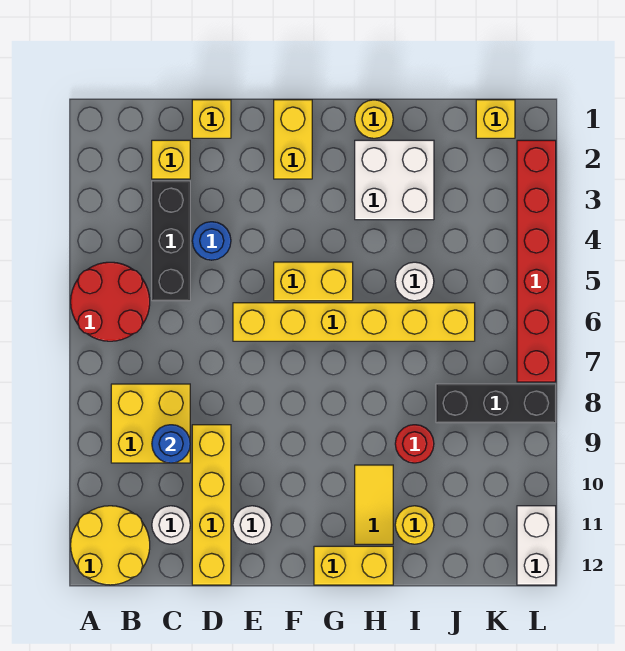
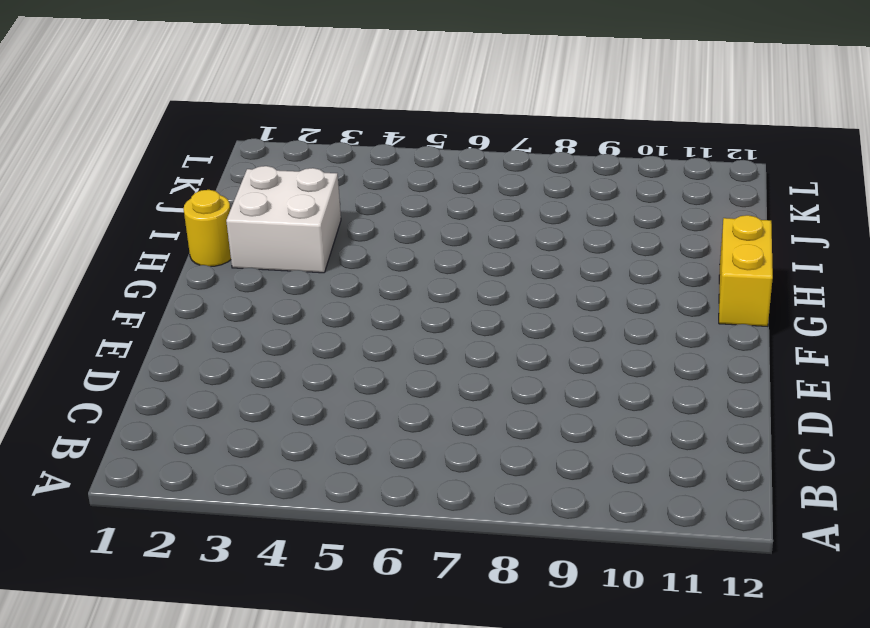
none -> red round brick A5:B6 level 1
none -> yellow round brick A11:B12 level 1
none -> yellow brick B8:C9 level 1

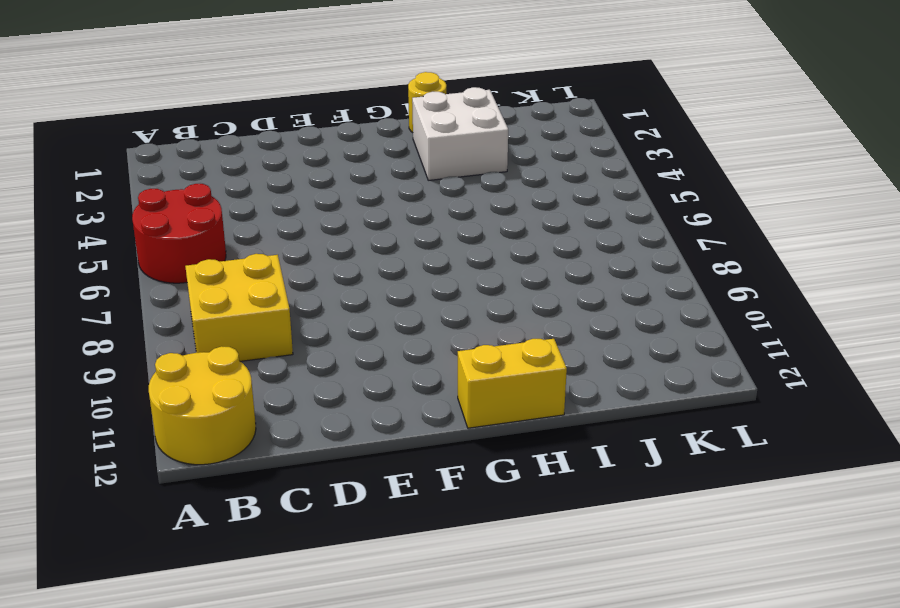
none -> yellow brick C2 level 1
none -> black brick C3:C5 level 1
none -> white round brick C11 level 1

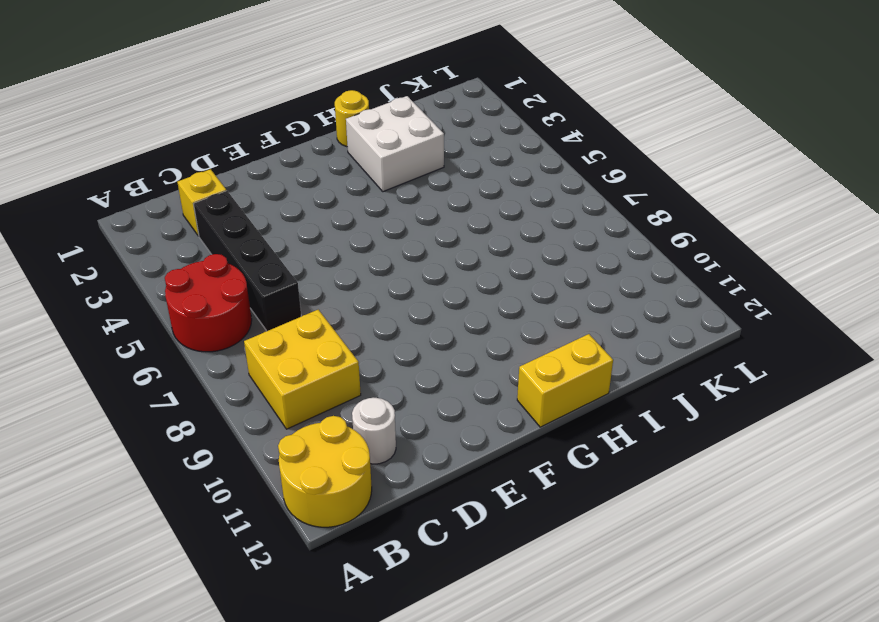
black brick C3:C6 level 1 -> black brick C3:C5 level 1
none -> yellow brick D1 level 1
none -> blue round brick D4 level 1
none -> yellow brick D9:D12 level 1

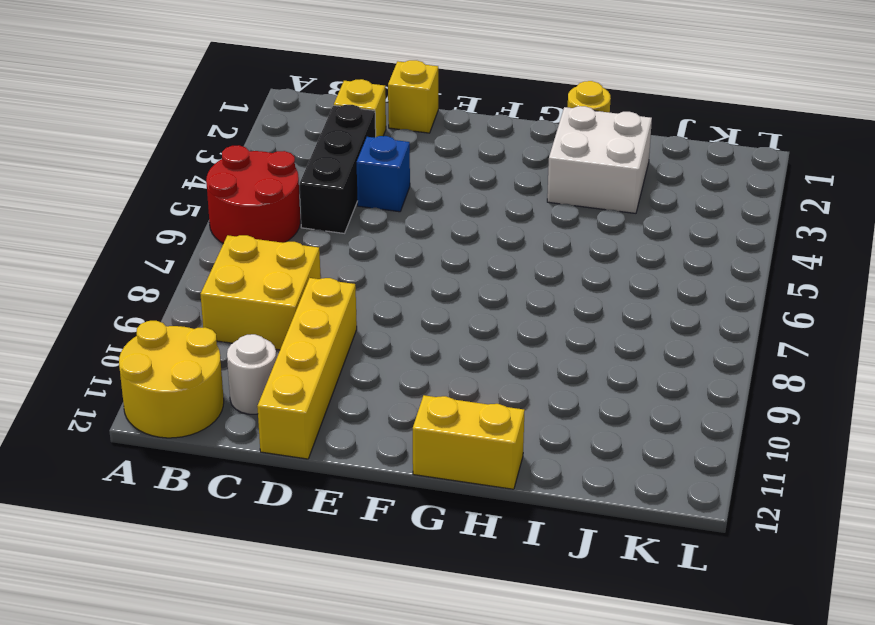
blue brick D4 level 1 -> blue round brick D4 level 1
none -> yellow brick E6:J6 level 1
none -> white round brick E11 level 1
none -> yellow brick F1:F2 level 1

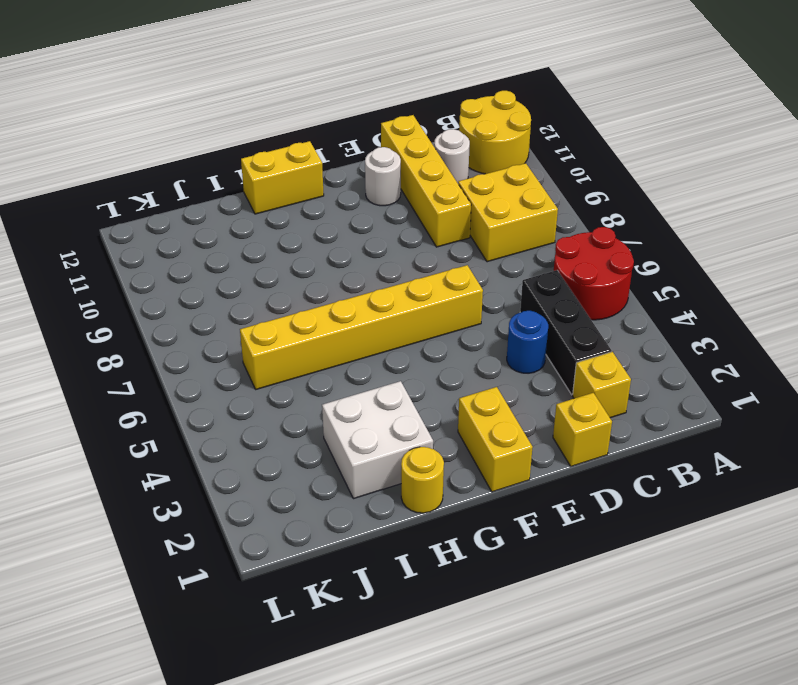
none -> yellow brick F5:G5 level 1
none -> yellow tile H10:H11 level 1
none -> white round brick I5 level 1

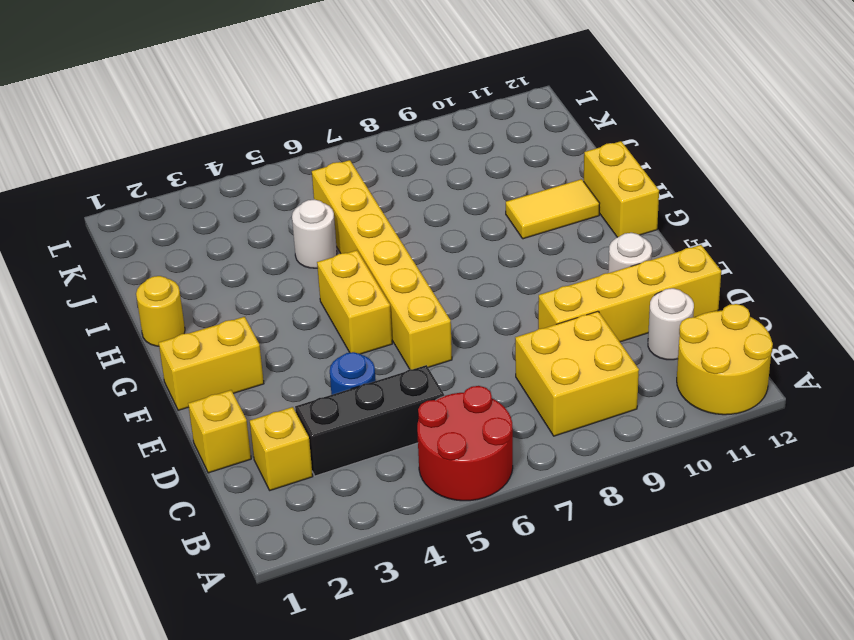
none -> white brick H2:I3 level 1
none -> red round brick I9 level 1
none -> yellow round brick I11 level 1

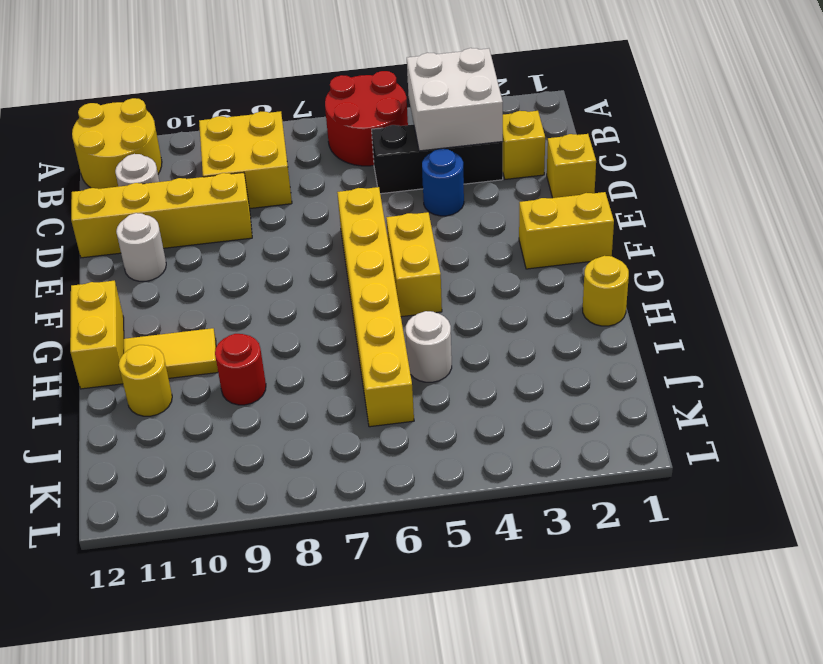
white brick B3:C4 level 2 -> white brick H2:I3 level 1
none -> black brick J8:L8 level 1
none -> yellow brick K1 level 1
none -> red brick L2:L7 level 1

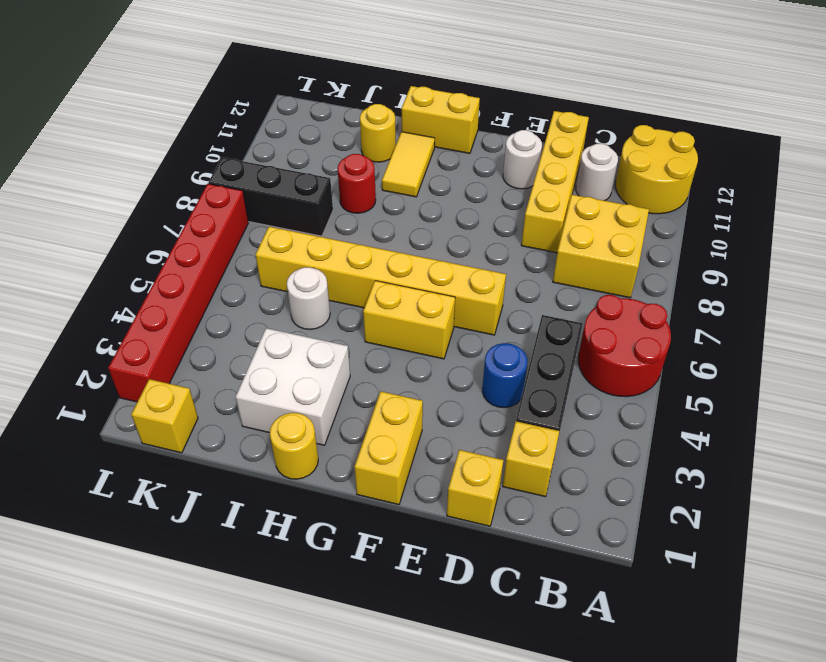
none -> white brick L11:L12 level 1
none -> blue round brick C9 level 2

